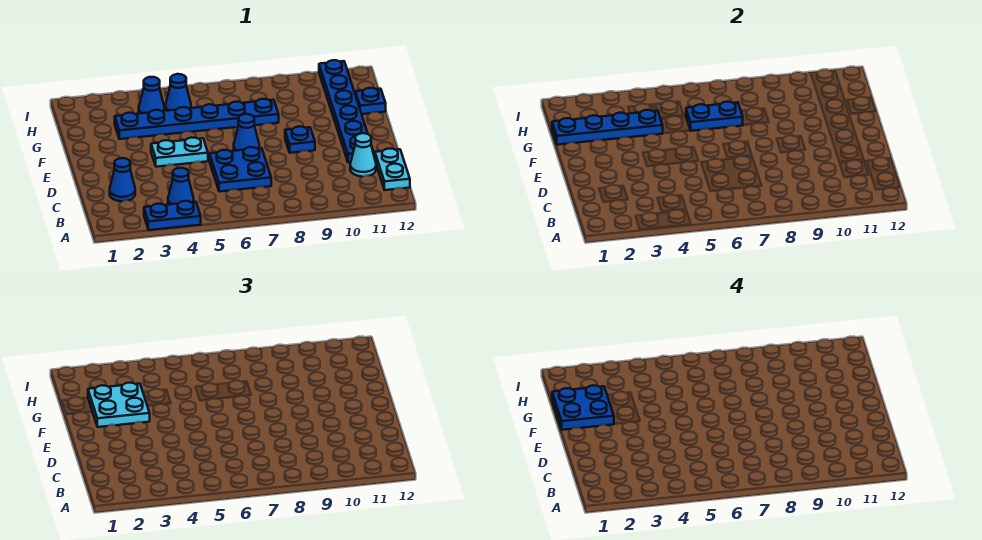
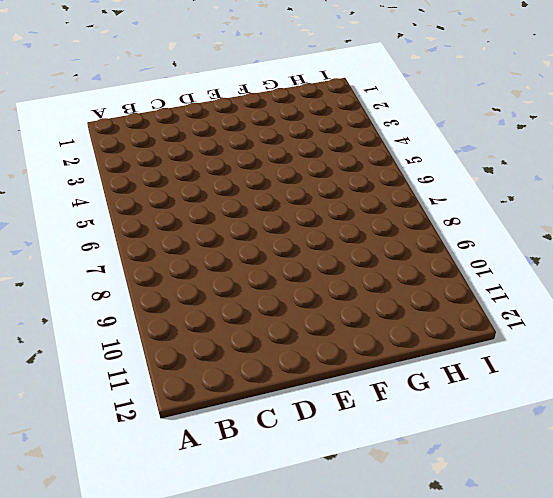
none -> blue plate A3:A4 level 1
none -> blue cone B4 level 1
none -> cyan plate B12:C12 level 1

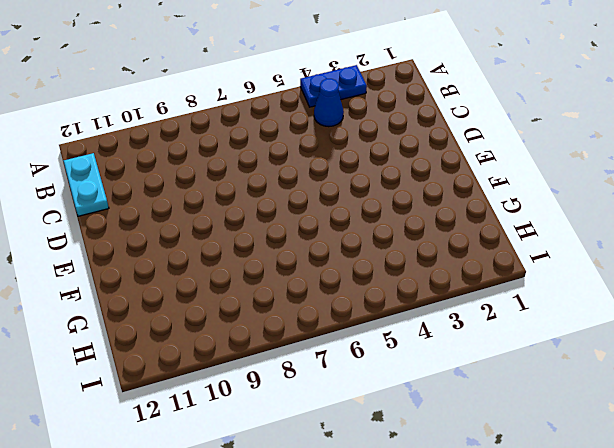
none -> blue cone C2 level 1
none -> blue plate C6:D7 level 1
none -> cyan cone C11 level 1

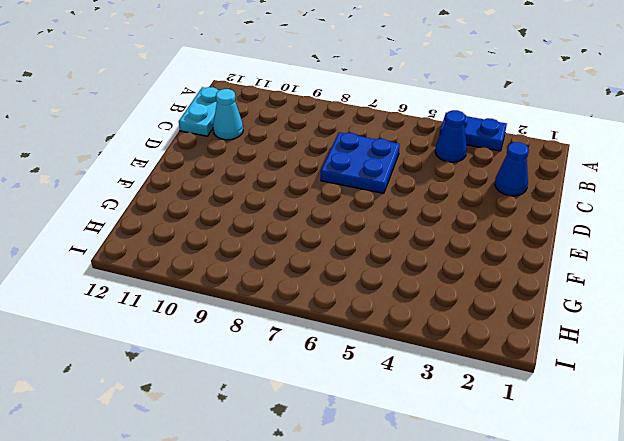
none -> blue plate D11:I11 level 1
none -> cyan plate E4:E5 level 1
none -> blue cone E7 level 1

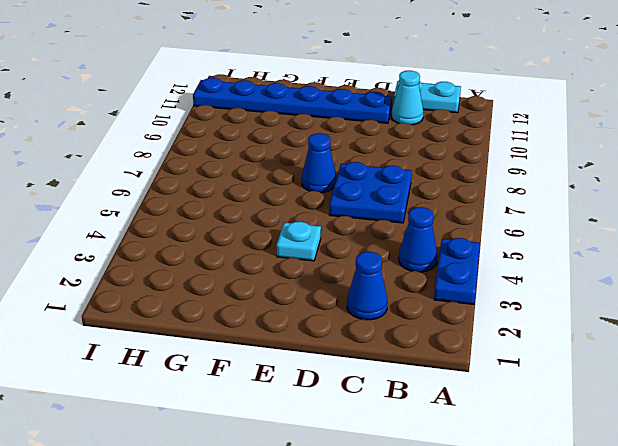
cyan plate E4 level 1 -> cyan plate E4:E5 level 1
none -> blue plate E9 level 1
none -> blue plate G3:G8 level 1
none -> blue plate G12 level 1

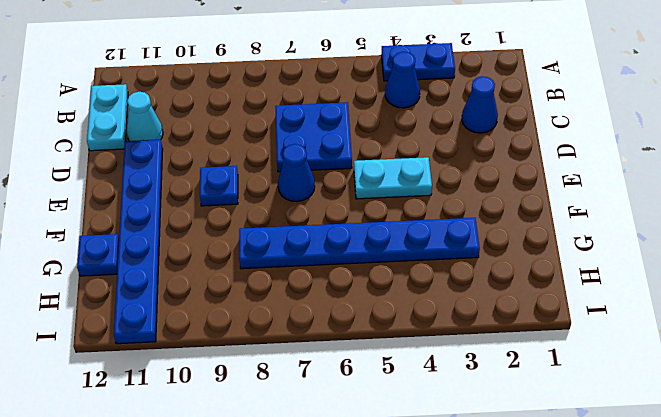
none -> blue cone H4 level 1
none -> blue cone H5 level 1
none -> blue plate G1:G4 level 2

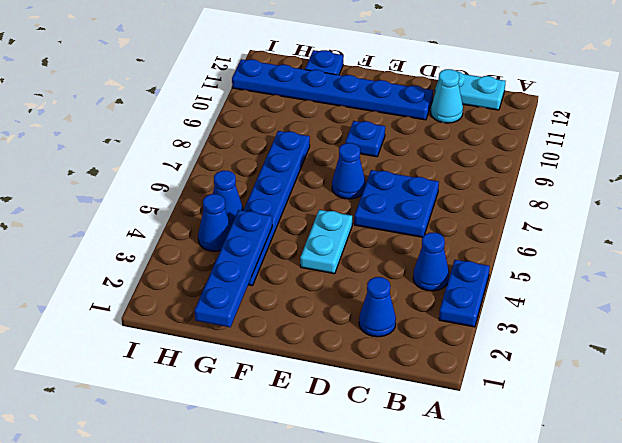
none -> blue plate G6:G7 level 2
none -> cyan plate F2:G3 level 3
none -> blue plate F1:G2 level 4

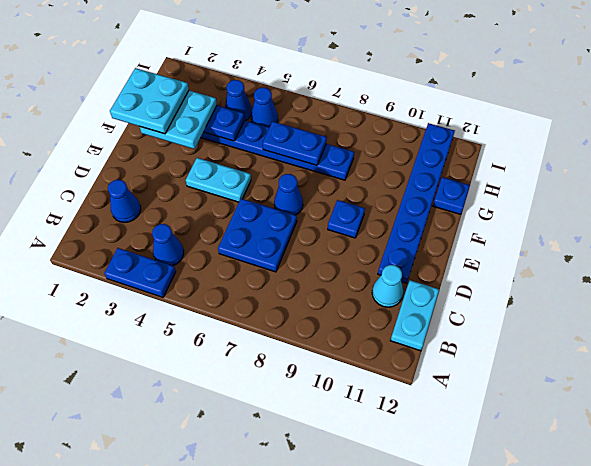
cyan plate F1:G2 level 4 -> blue plate F1:G2 level 4

